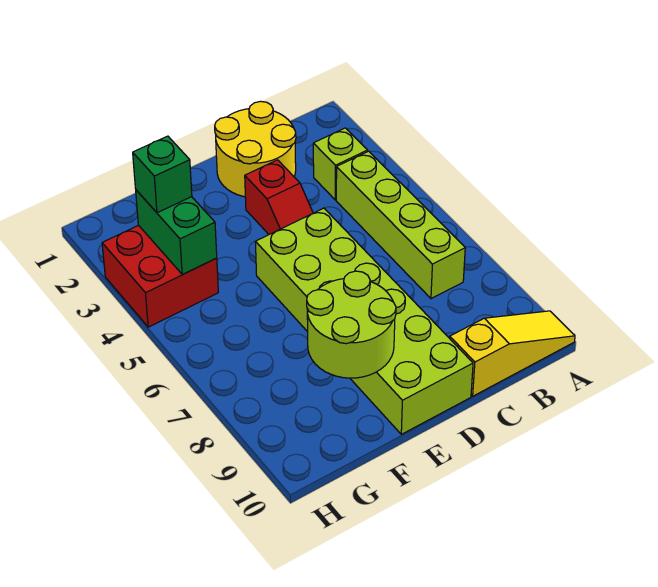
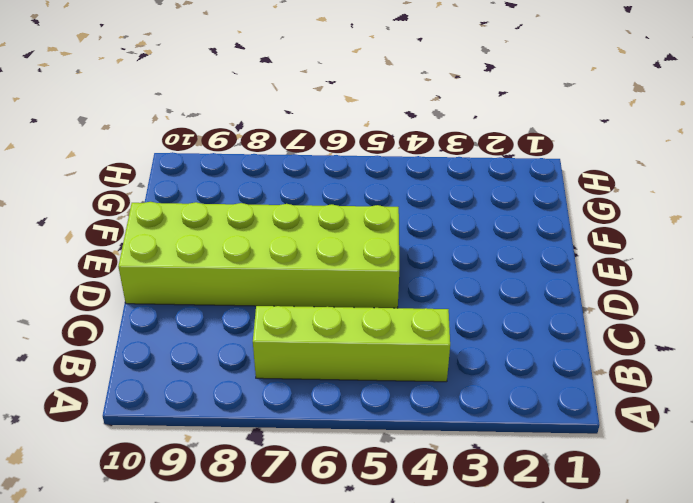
none -> yellow slope A10:C10 level 1 top C
none -> lime brick B3 level 1

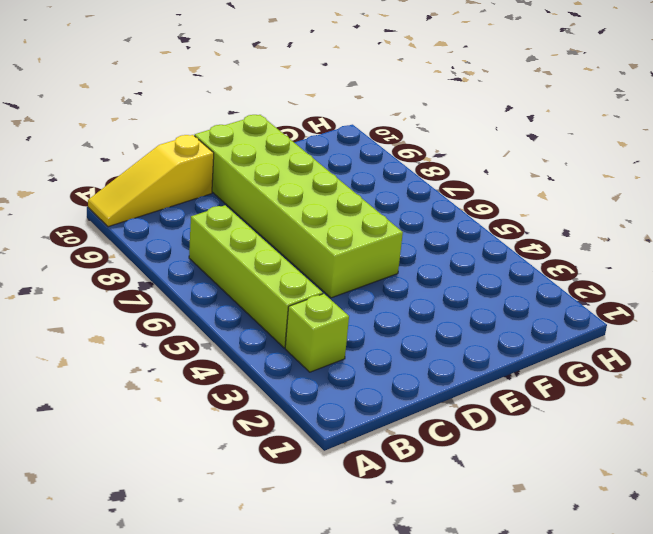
none -> yellow round brick C1:D2 level 1
none -> red slope D3:D4 level 1 top 3

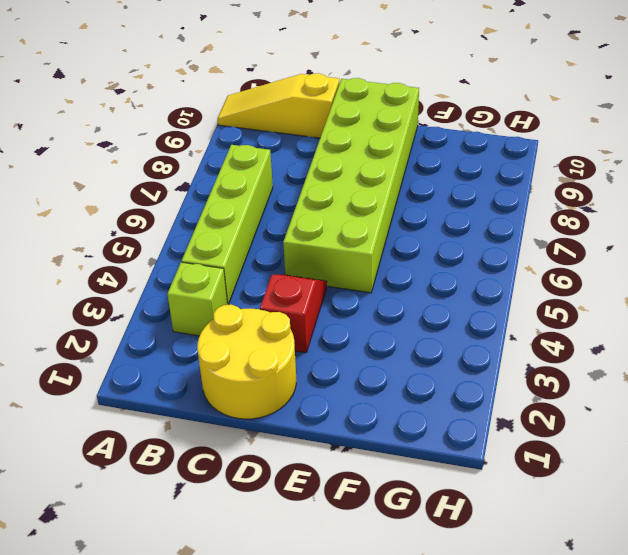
none -> red brick G3:H4 level 1
none -> lime round brick E8:F9 level 2

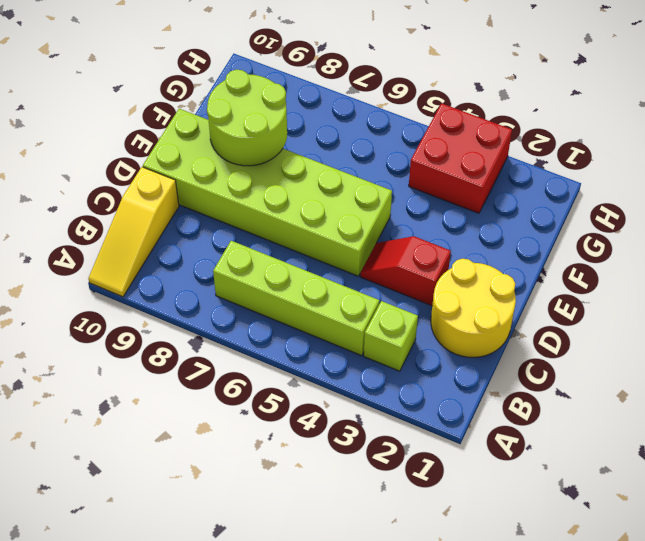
none -> green brick G3:G4 level 2
none -> green brick G3 level 3

